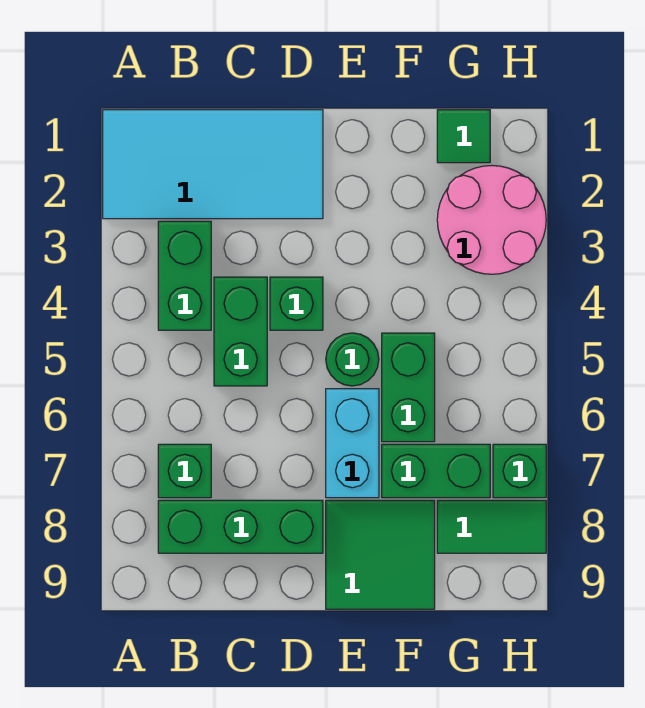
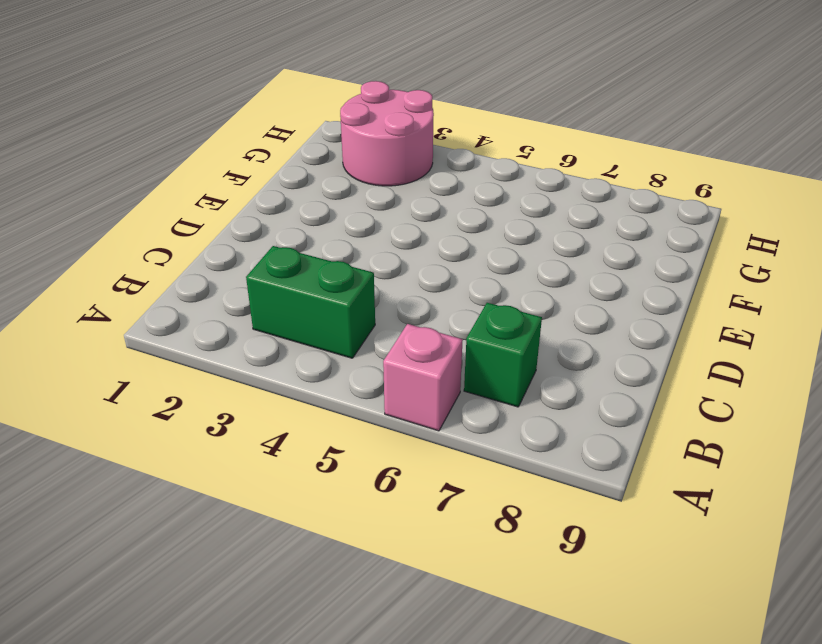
pink brick A6 level 1 -> none
none -> cyan tile A1:D2 level 1
none -> green brick B8:D8 level 1
none -> green brick C4:C5 level 1

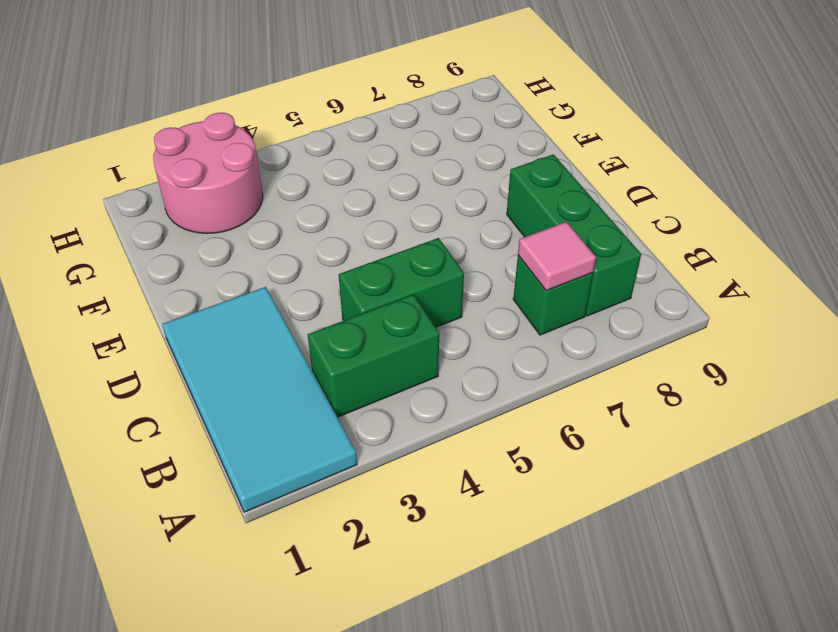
pink tile B7 level 2 -> none
none -> green brick D4 level 1
none -> green round brick E5 level 1
none -> cyan brick E6:E7 level 1

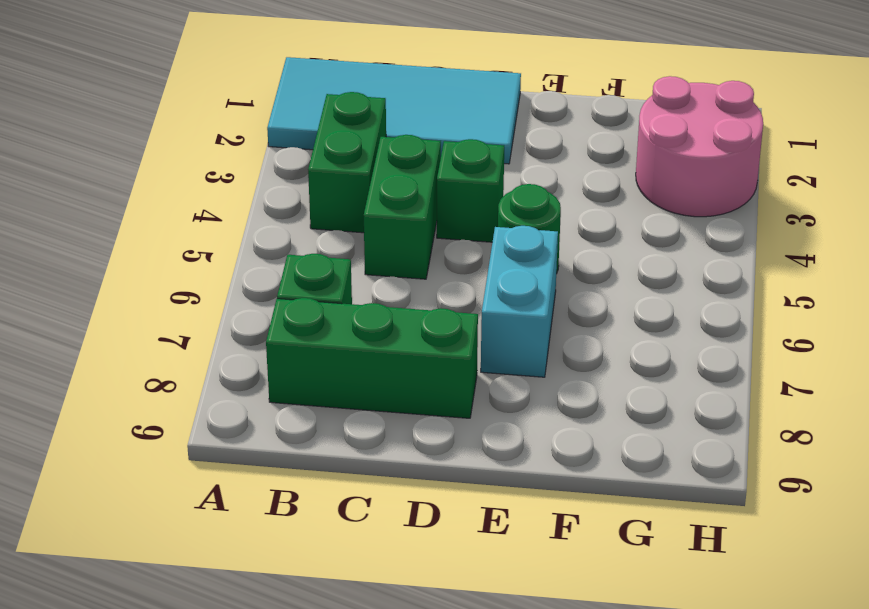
none -> green tile E8:F9 level 1
none -> green brick F5:F6 level 1
none -> green brick F7:G7 level 1

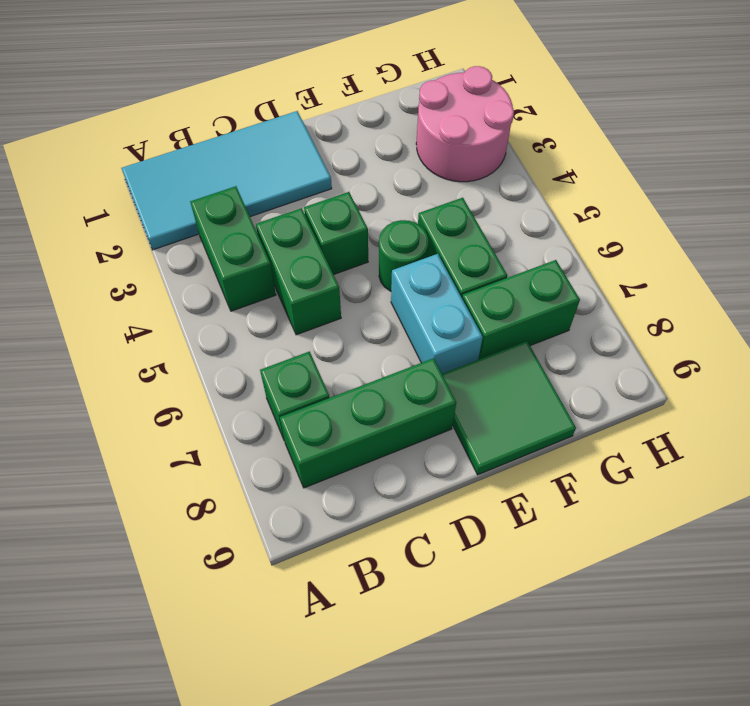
none -> green tile G1 level 1
none -> green tile G8:H8 level 1
none -> green brick H7 level 1

